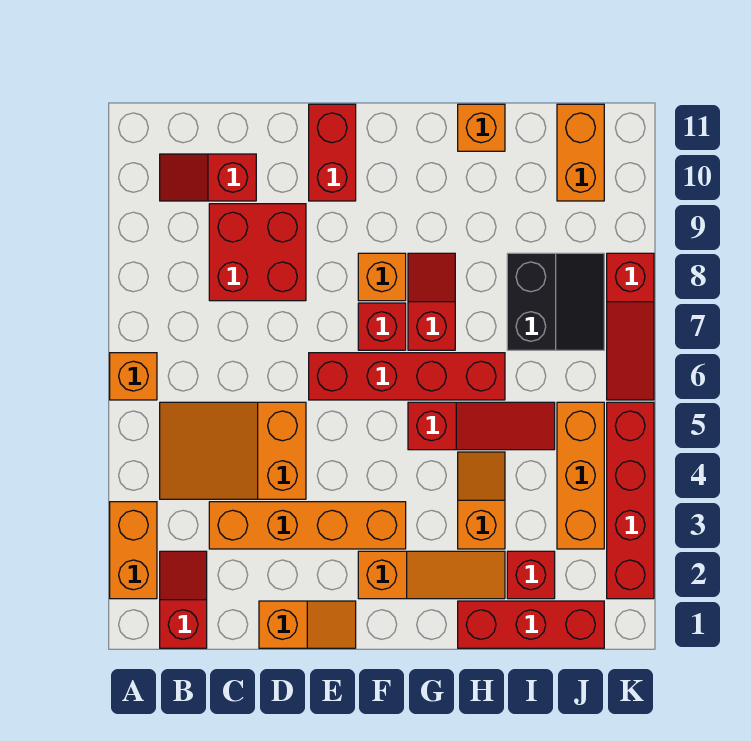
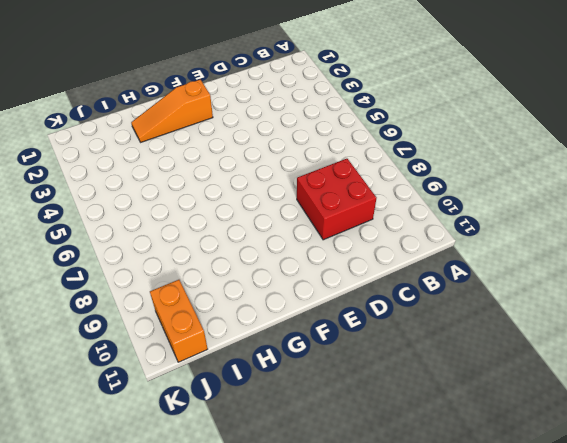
none -> orange brick A2:A3 level 1
none -> orange brick A6 level 1
none -> red slope B1:B2 level 1 top 1

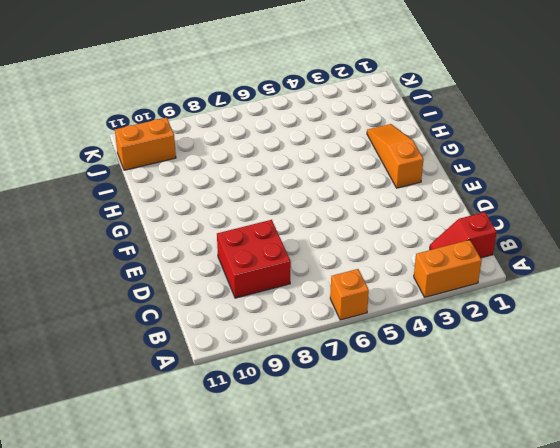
none -> orange slope B4:D5 level 1 top D
none -> red slope B10:C10 level 1 top C
none -> orange brick C3:F3 level 1

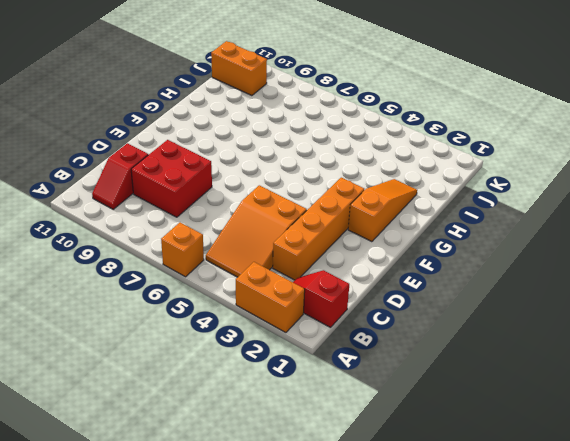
none -> orange slope D1:E1 level 1 top D
none -> red brick E6:H6 level 1
none -> red brick E10:E11 level 1

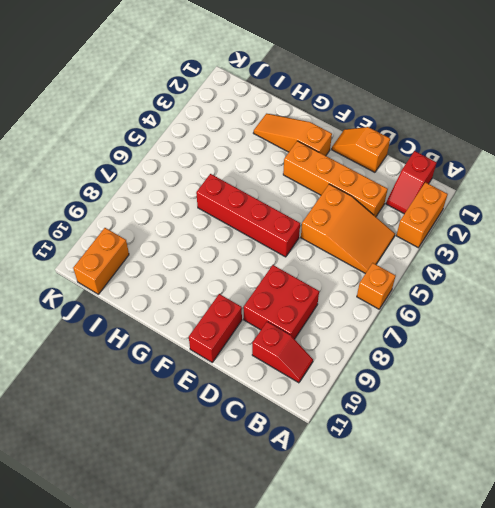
none -> red brick F7 level 1
none -> orange brick F8 level 1
none -> red slope G5:I5 level 1 top G

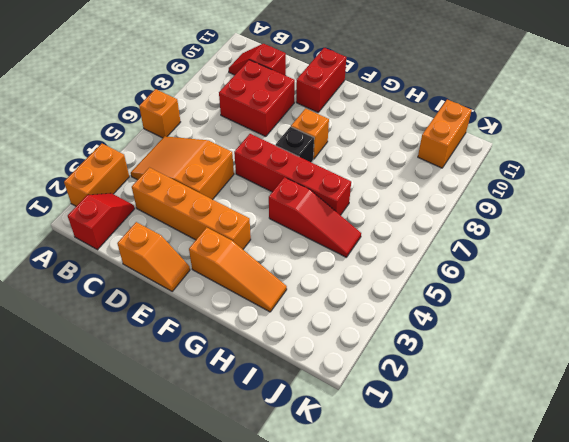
black brick F7 level 1 -> red brick F7 level 1
none -> red slope G7:G8 level 1 top 7
none -> red brick H1:J1 level 1
none -> orange slope H3:H4 level 1 top 3

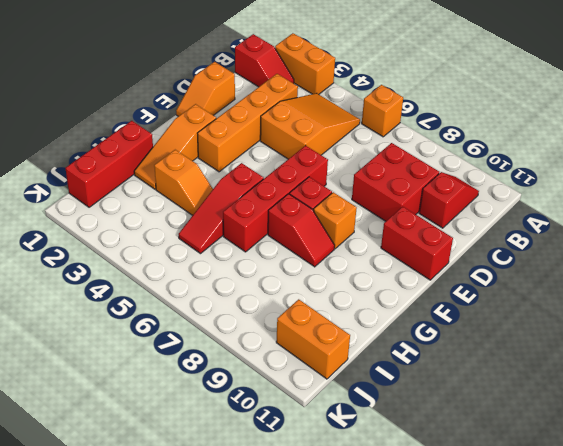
none -> orange brick H11 level 1
none -> red brick I2 level 1
none -> black slope I7:J8 level 1 top I

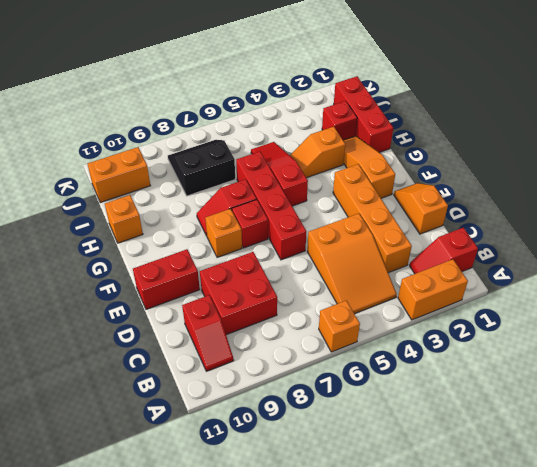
none -> orange brick J3:J5 level 1
none -> red brick K2:K5 level 1
none -> red slope K6:K8 level 1 top 8

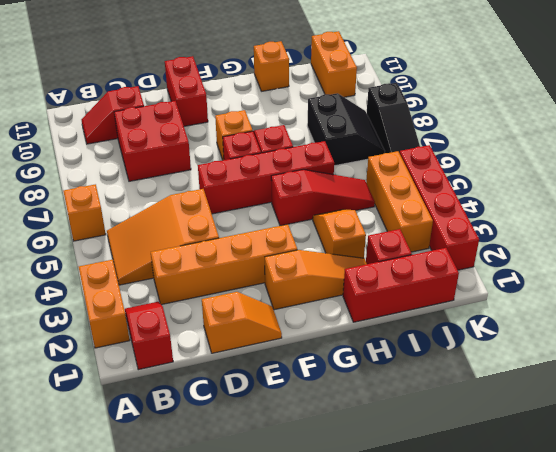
black slope K6:K8 level 1 top 8 -> red slope K6:K8 level 1 top 8

